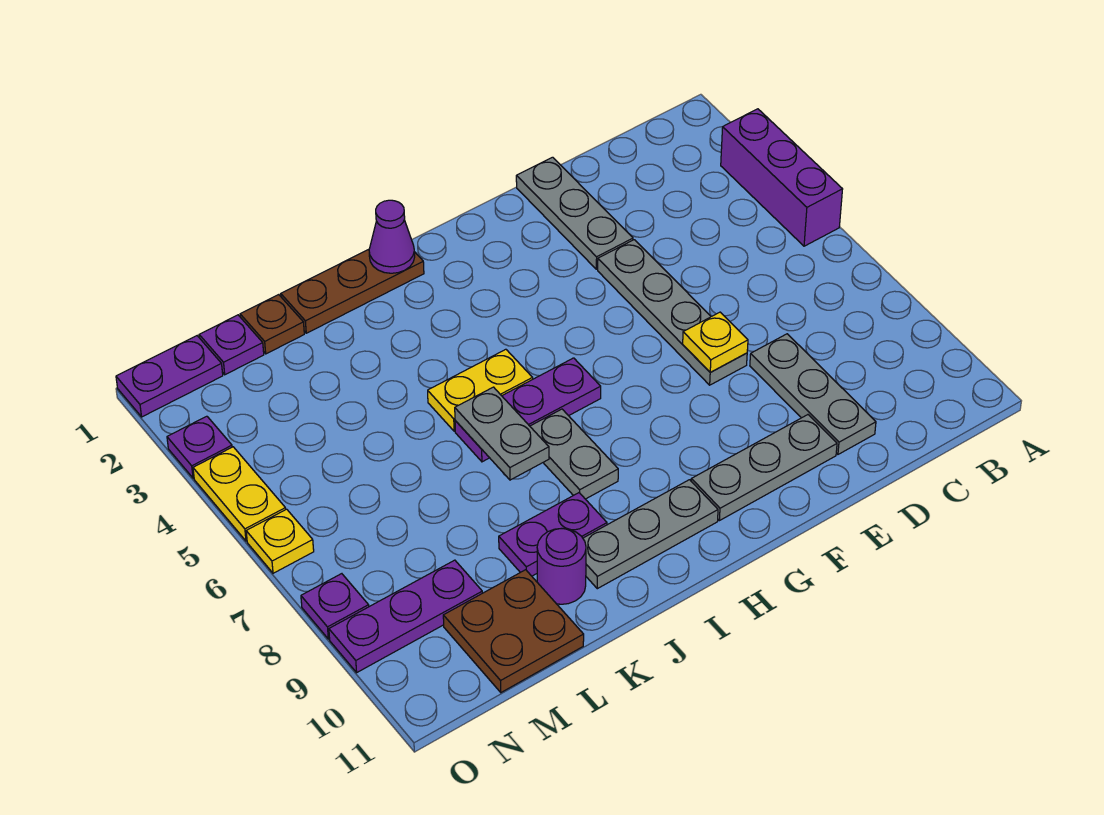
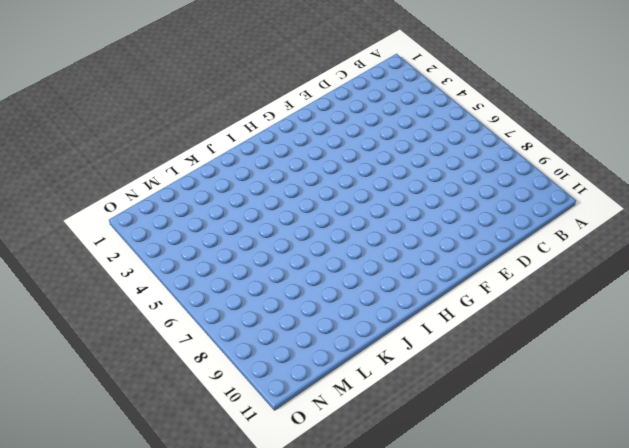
none -> purple brick A3:A5 level 1
none -> grey plate D8:D10 level 1
none -> grey plate E1:E3 level 1

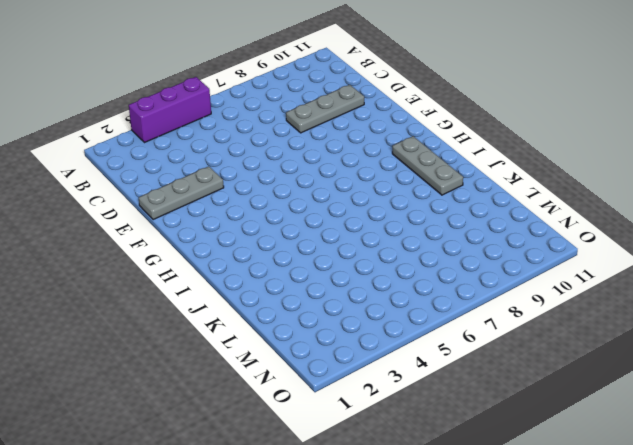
none -> grey plate E4:E7 level 1
none -> grey plate E10:G10 level 1
none -> purple plate H6:J6 level 1

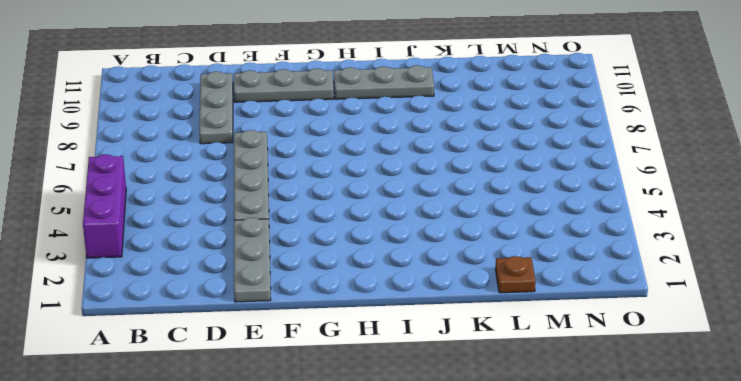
none -> purple plate H6:J6 level 1
none -> brown plate I1:K1 level 1
none -> yellow plate I5:J5 level 1

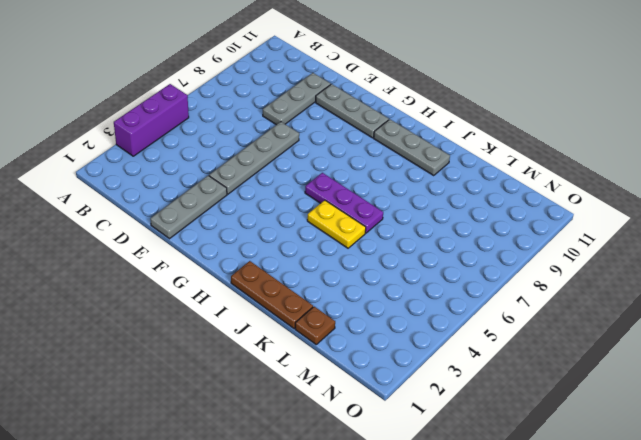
none -> grey plate I7:I8 level 1
none -> purple plate J9:K9 level 1
none -> purple round brick K10 level 1

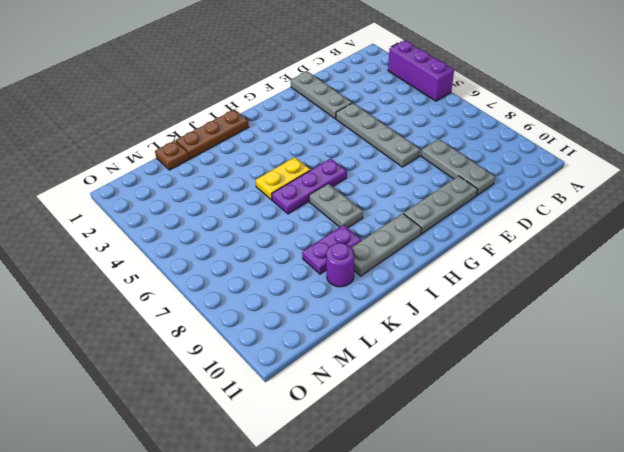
none -> brown plate L10:M11 level 1
none -> purple plate M1 level 1
none -> purple plate M9:O9 level 1

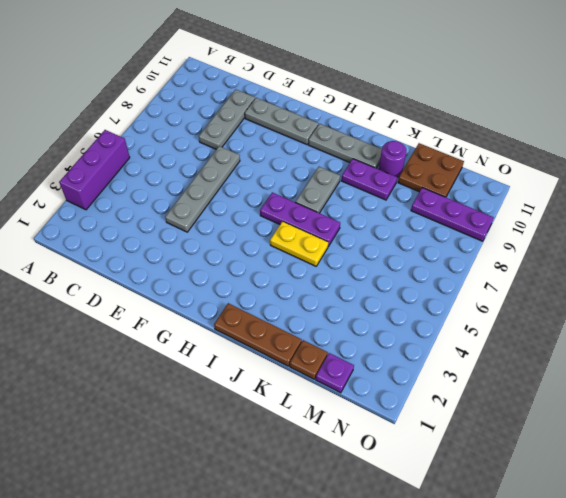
none -> grey plate E1:E3 level 1
none -> purple plate N1:O1 level 1
none -> purple plate O3 level 1

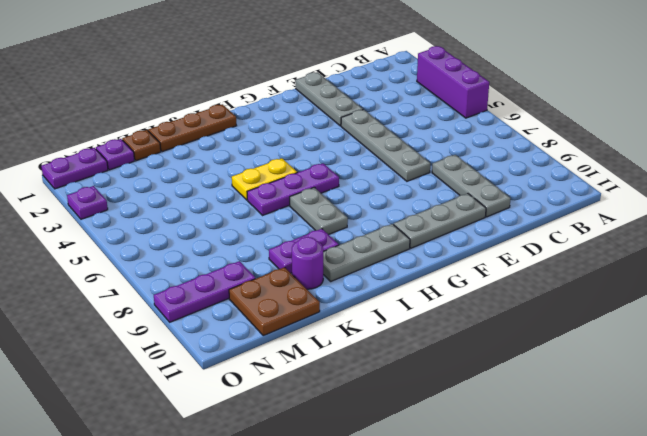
none -> yellow plate O4:O5 level 1
none -> yellow plate O6 level 1
none -> purple plate O8 level 1

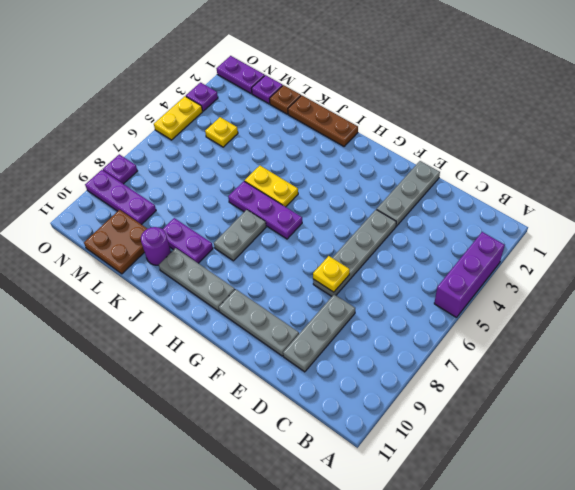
yellow plate M4 level 1 -> yellow plate O6 level 1
none -> purple cone I1 level 2
none -> grey plate J6:J7 level 2

